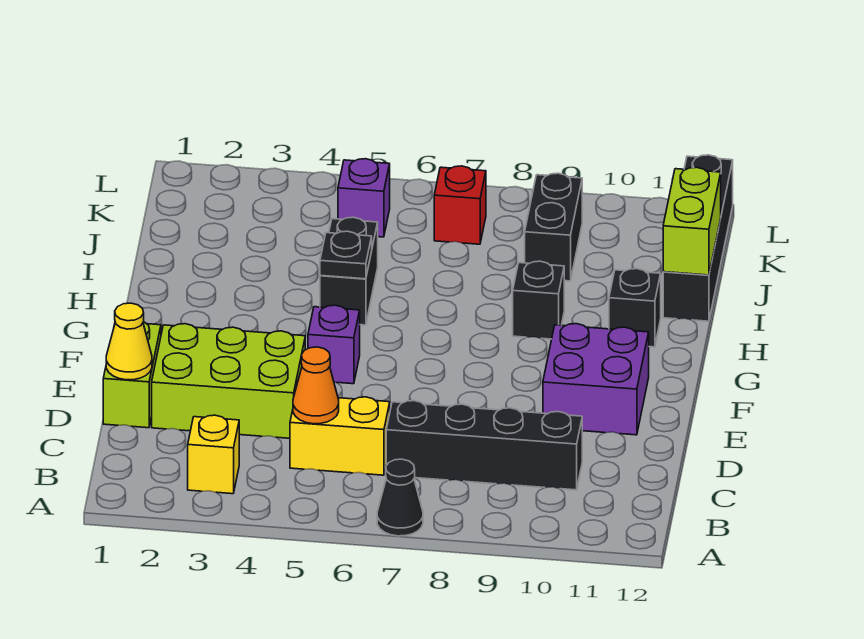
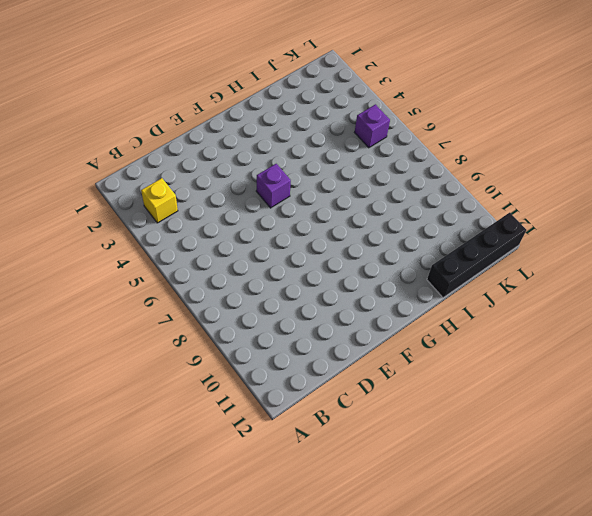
none -> black cone A7 level 1
none -> yellow brick C5:C6 level 1
none -> black brick C7:C10 level 1

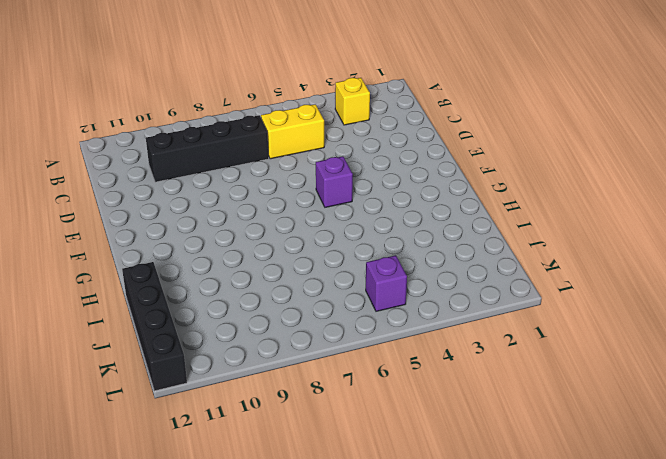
none -> black cone A7 level 1
none -> lime brick D1:E1 level 1
none -> lime brick D2:E4 level 1

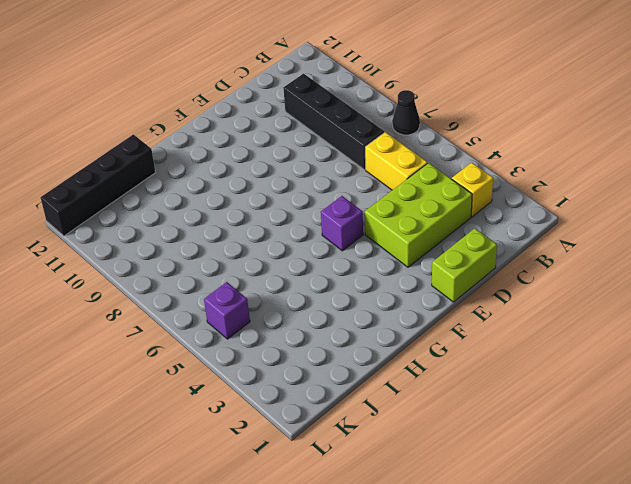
lime brick C3:E4 level 1 -> lime brick D2:E4 level 1
none -> purple brick E10:F11 level 1
none -> black brick H5:I5 level 1
none -> black brick H9 level 1

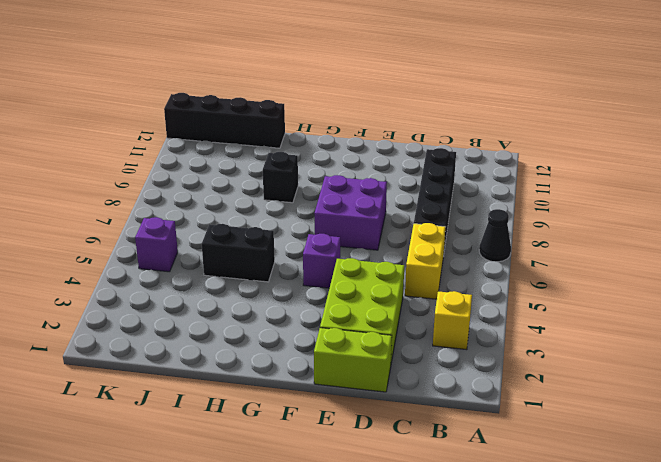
purple brick E7:F8 level 1 -> purple brick E10:F11 level 1
none -> black brick H11 level 1
none -> black brick J9:K9 level 1
none -> red brick K7 level 1

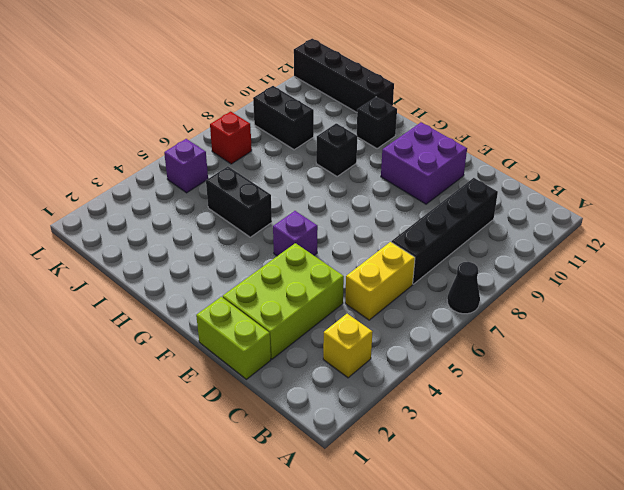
none -> orange cone C5 level 2
none -> yellow cone D1 level 2
none -> black plate H5 level 2

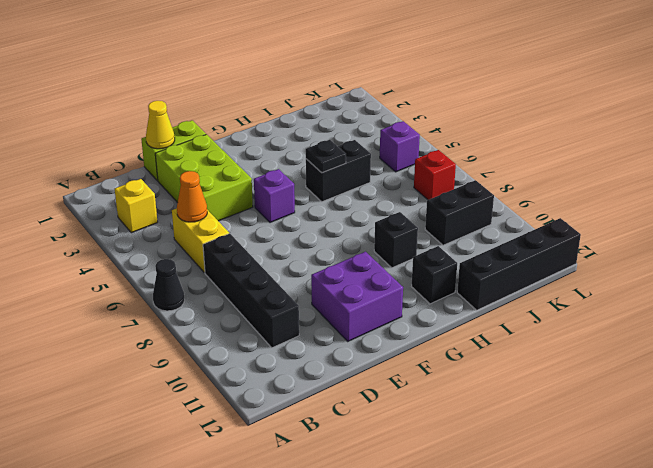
none -> lime brick I12:J12 level 2

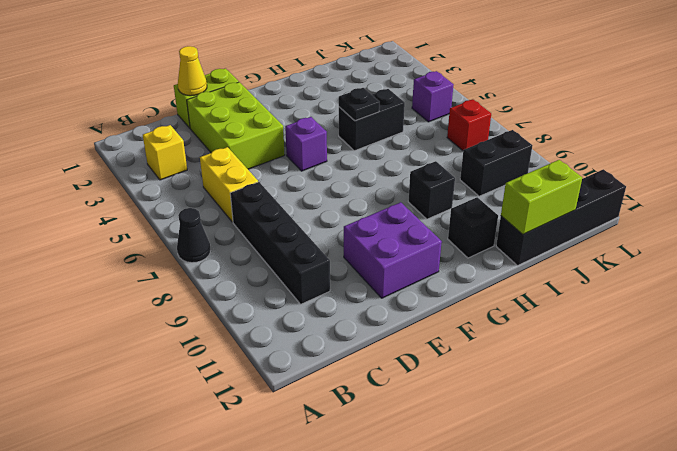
none -> orange cone C5 level 2

